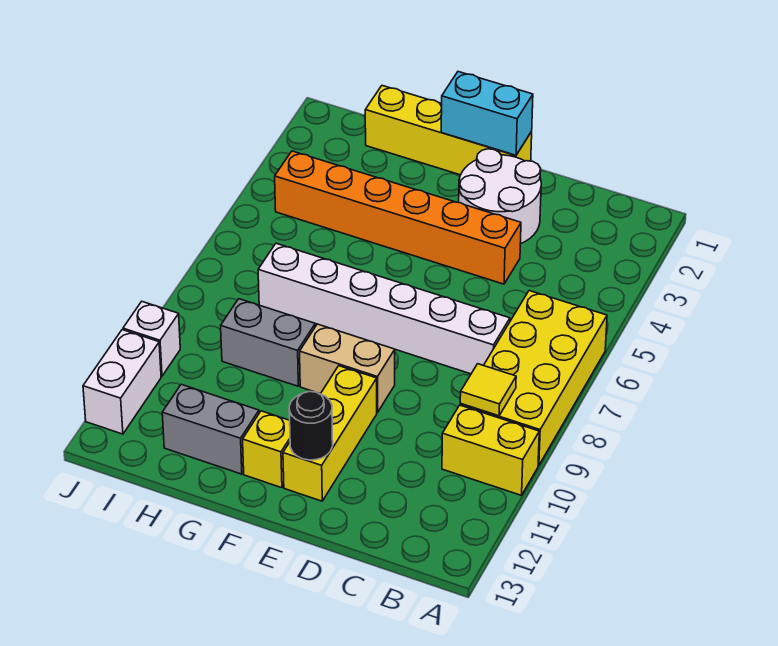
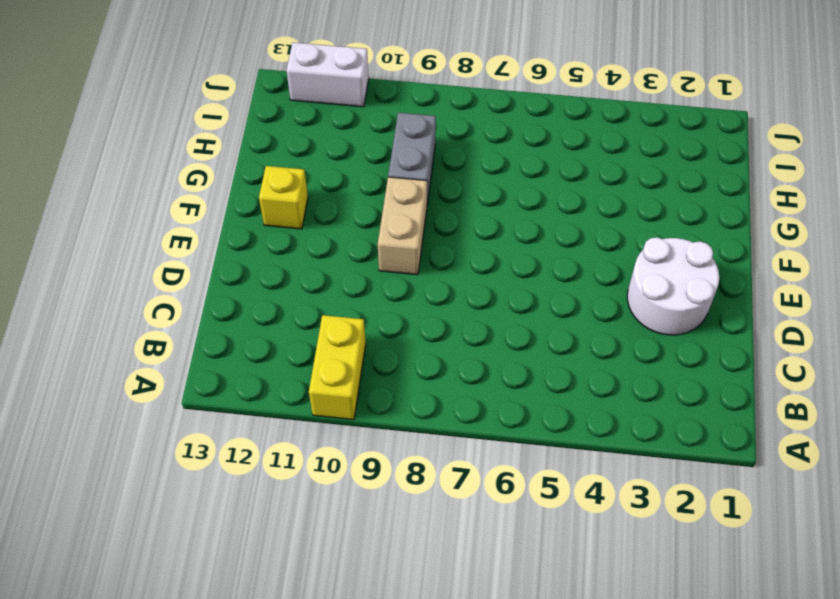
none -> yellow brick A6:B9 level 1
none -> white brick C7:H7 level 1
none -> orange brick D4:I4 level 1

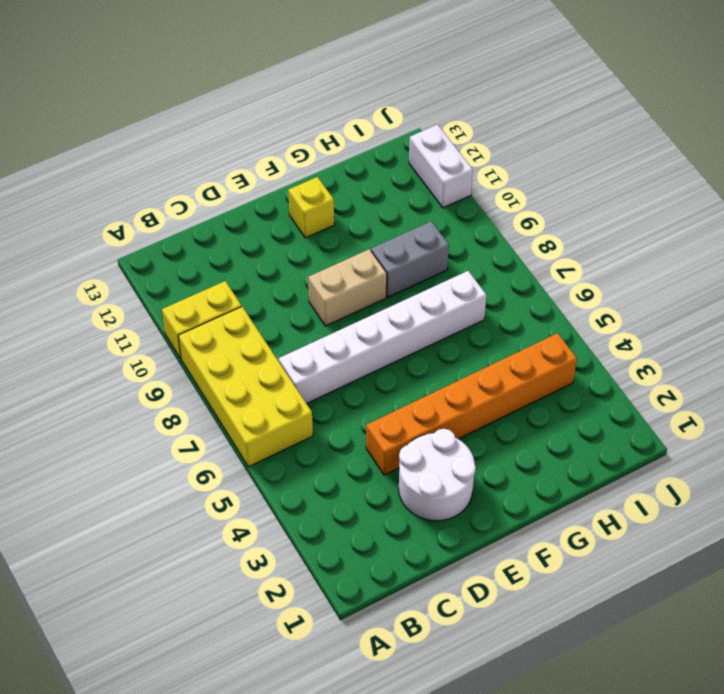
none -> yellow brick E1:H1 level 1
none -> yellow brick E10:E12 level 1
none -> grey brick G12:H12 level 1

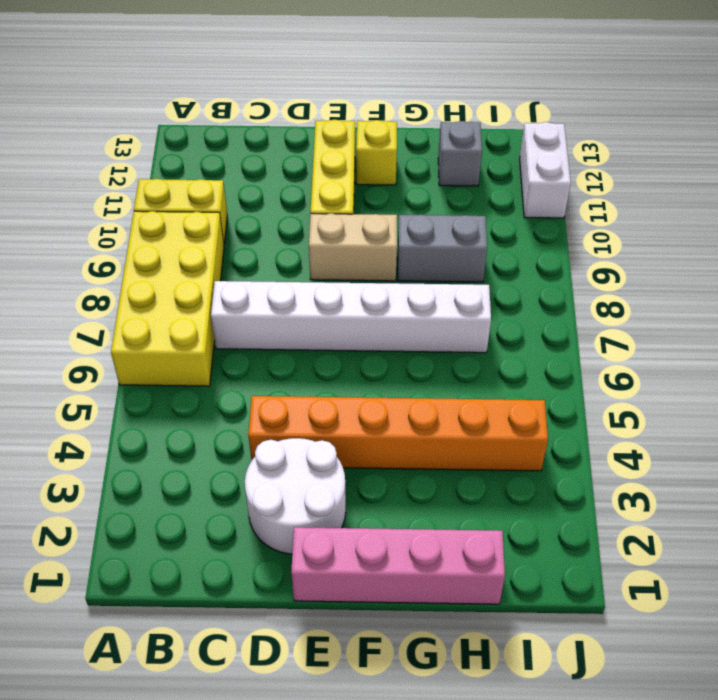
pink brick E1:H1 level 1 -> yellow brick E1:H1 level 1
grey brick H12 level 1 -> grey brick G12:H12 level 1
none -> white brick J10 level 1
none -> yellow tile B9 level 2
none -> cyan brick E1:F1 level 2

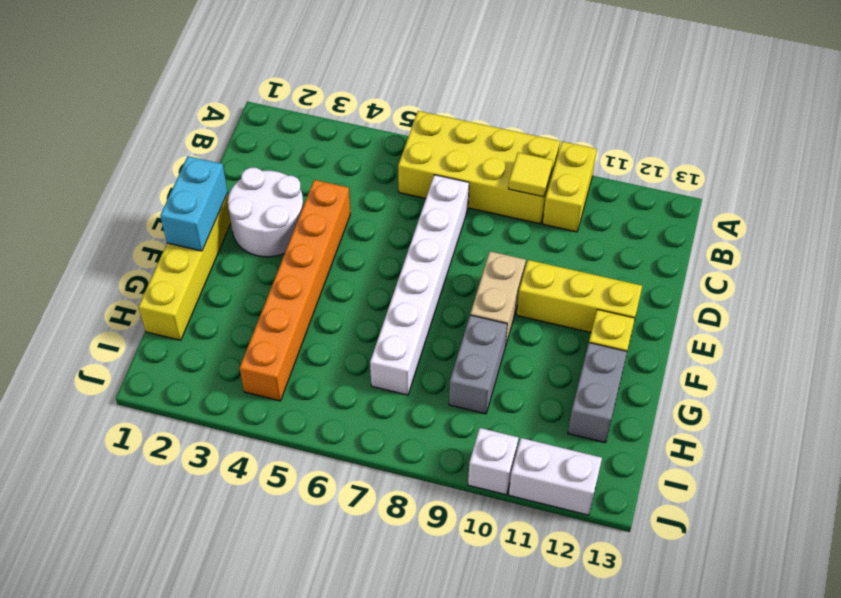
none -> black round brick E12 level 2

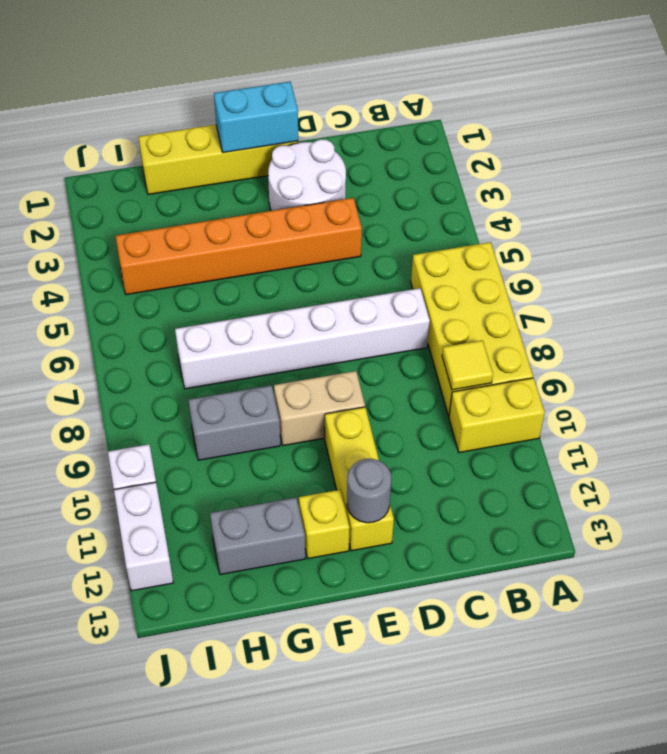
grey round brick E12 level 2 -> black round brick E12 level 2

